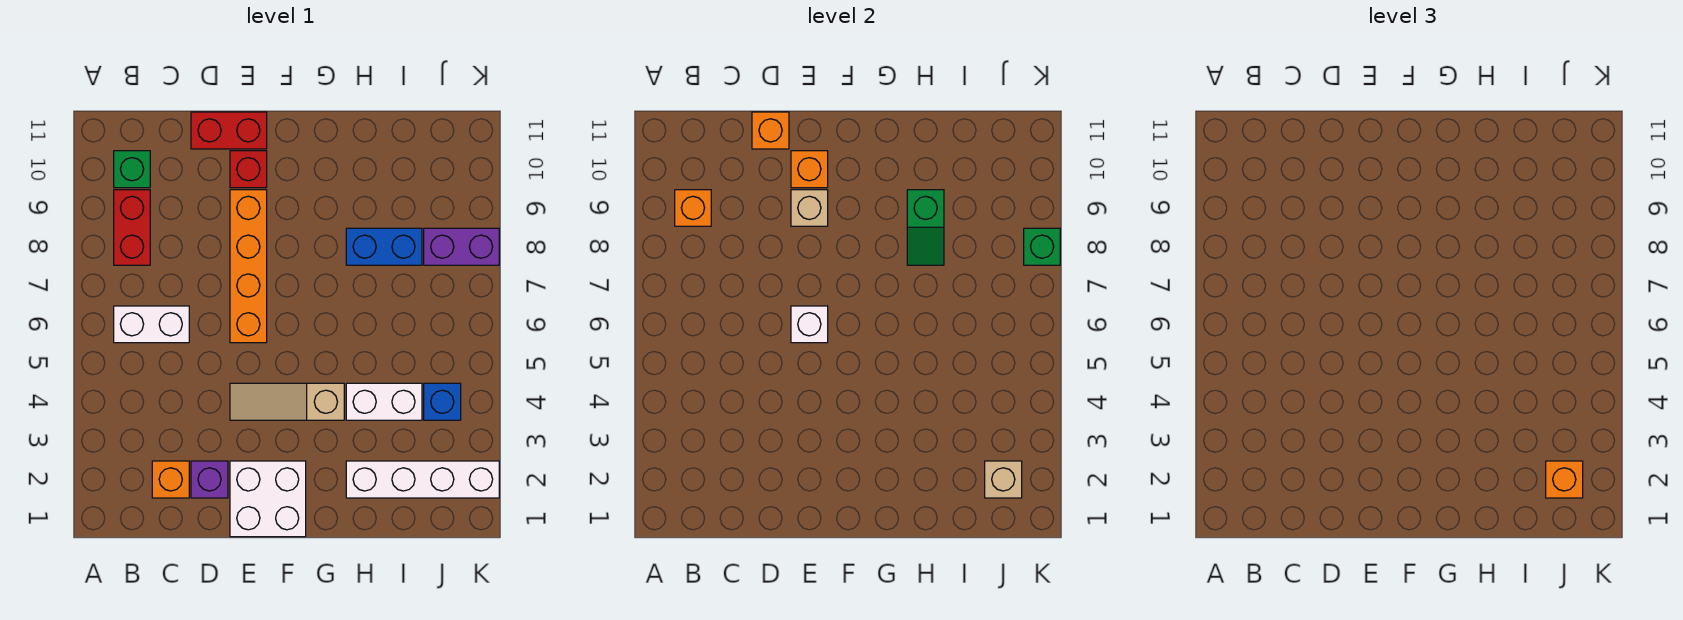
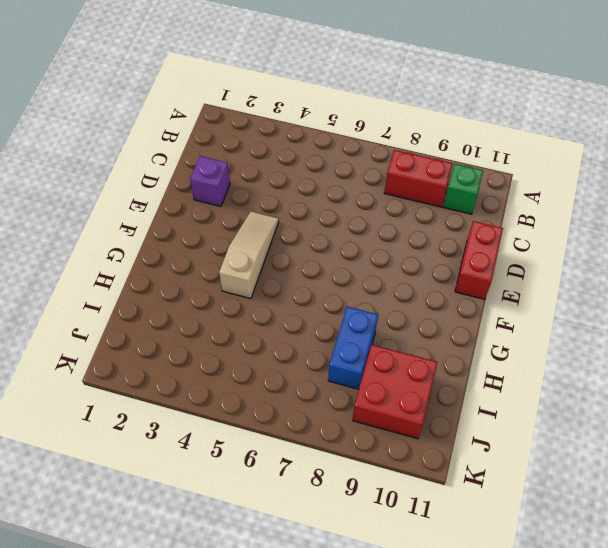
red brick I9:J10 level 1 -> none
none -> white brick B6:C6 level 1
none -> orange brick C2 level 1
none -> white brick E1:F2 level 1

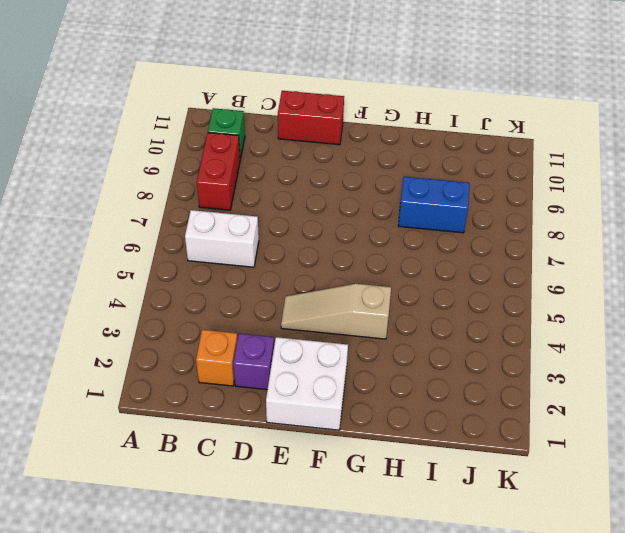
none -> orange brick E6:E9 level 1
none -> red brick E10 level 1
none -> white brick H2:K2 level 1

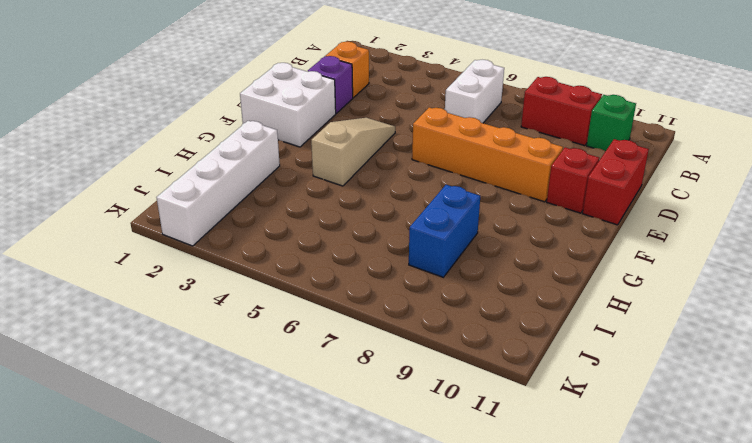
none -> white brick H4:I4 level 1
none -> blue brick J4 level 1
none -> purple brick J8:K8 level 1

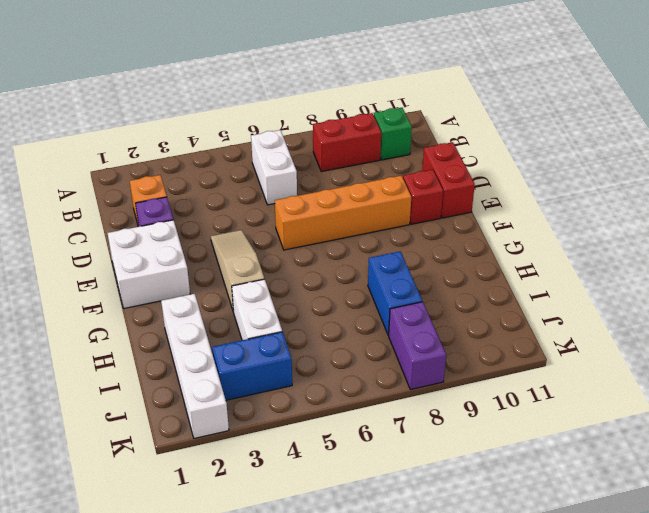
blue brick J3:J4 level 1 -> blue brick J4 level 1
none -> orange brick B9 level 2
none -> orange brick D11 level 2
none -> white brick E6 level 2

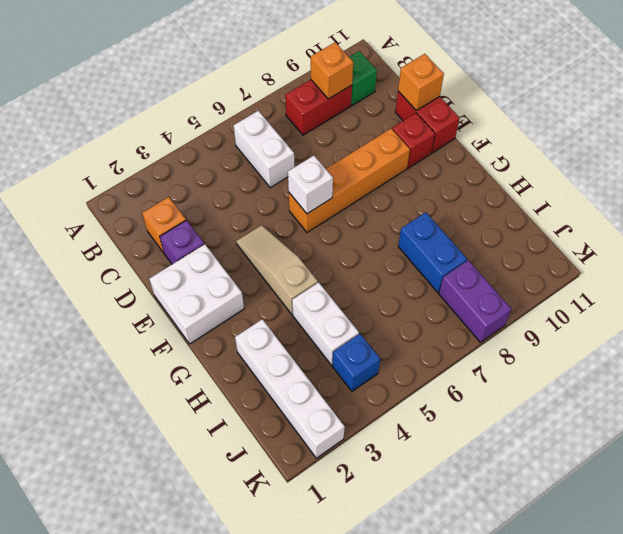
none -> tan brick E9 level 2
none -> orange brick E10 level 2
none -> green slope H8:H9 level 2 top 9

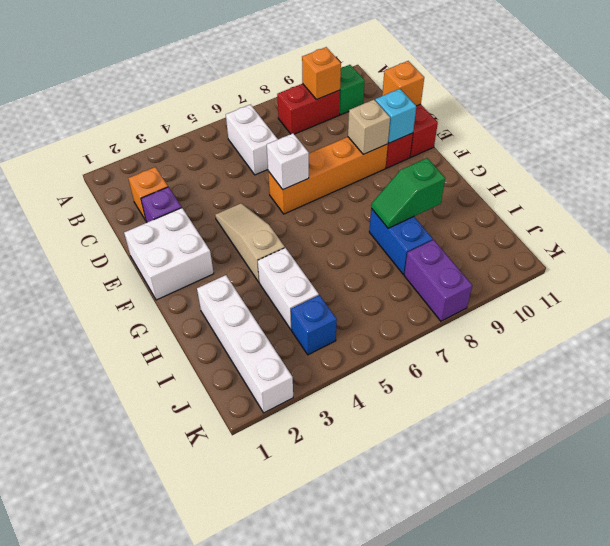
cyan brick E10 level 2 -> orange brick E10 level 2
none -> tan brick J2 level 2
none -> green brick K8 level 2
none -> orange brick J2 level 3

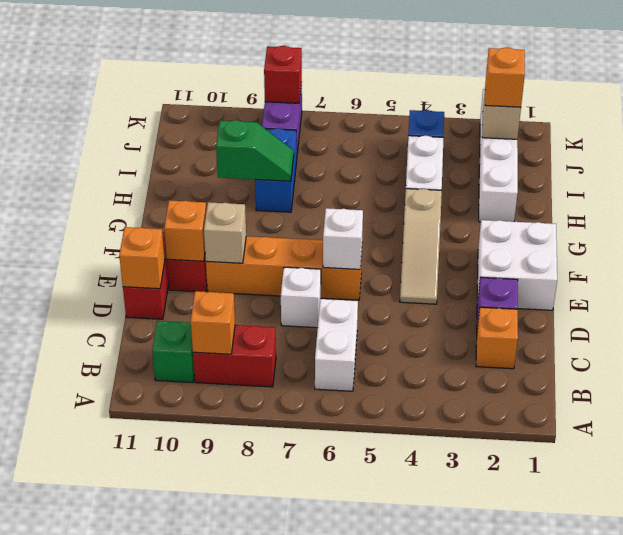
white brick D7 level 1 -> none
red brick K8 level 2 -> green brick K8 level 2

